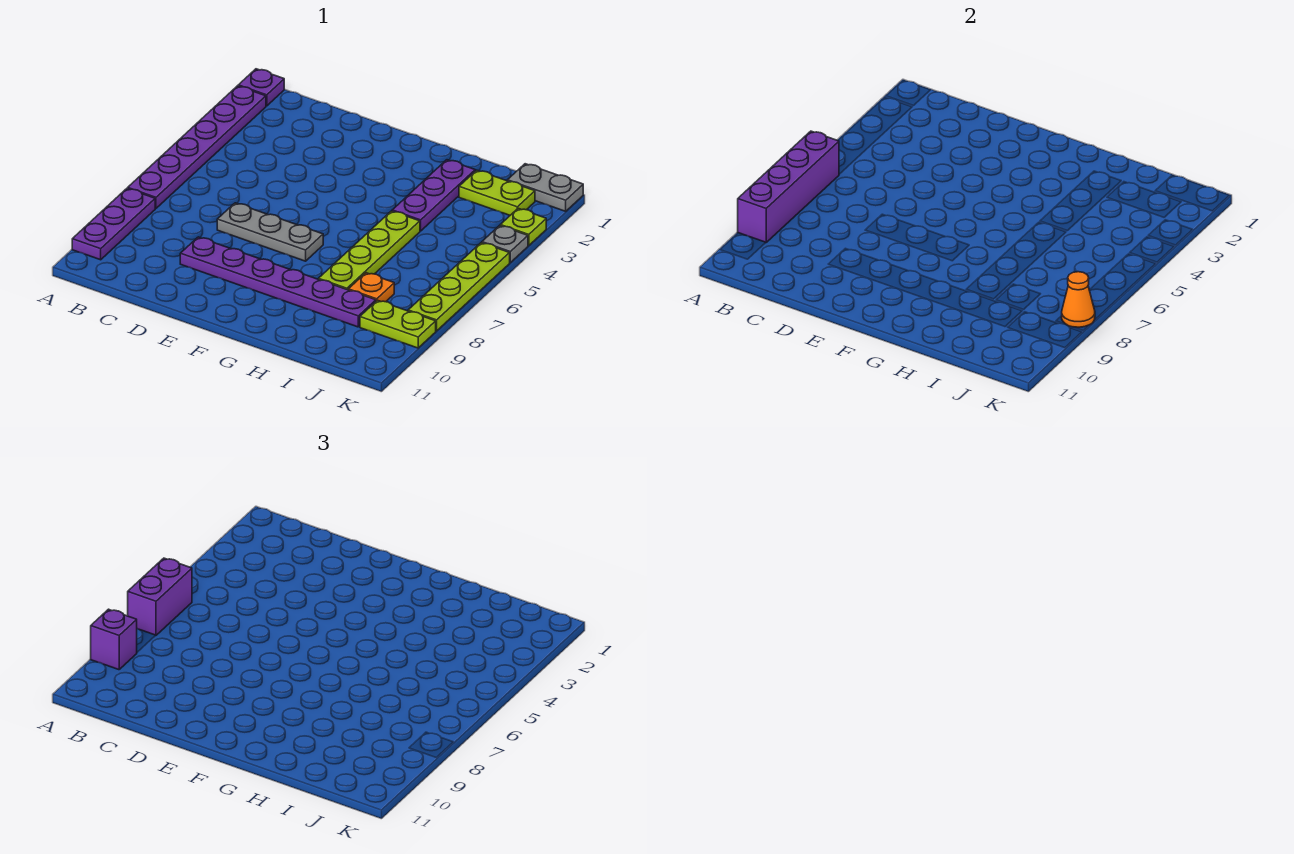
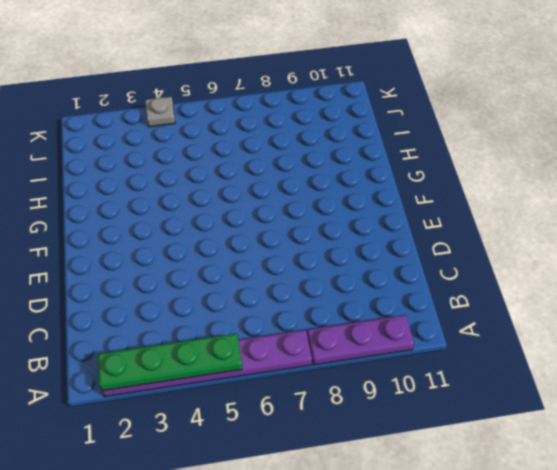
green plate A2:A5 level 2 -> none
none -> purple plate A1 level 1
none -> grey plate D7:F7 level 1
none -> purple plate D9:I9 level 1

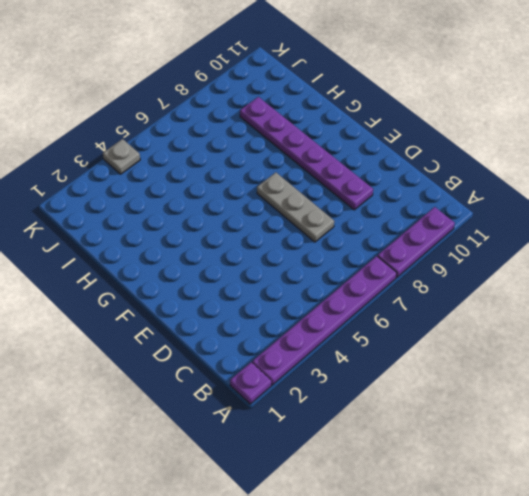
none -> purple plate H2:H4 level 1
none -> lime plate H5:H8 level 1
none -> lime plate I2:J2 level 1

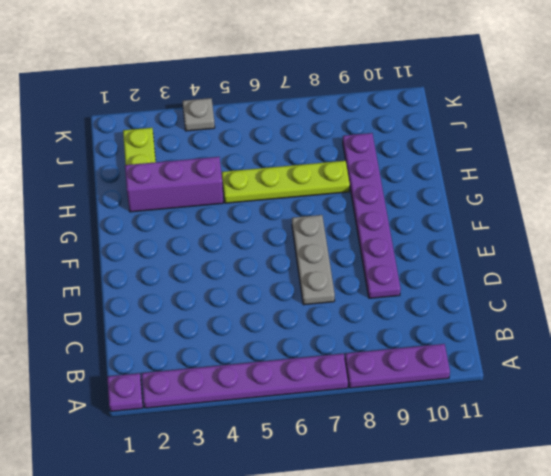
purple brick H2:H4 level 1 -> purple plate H2:H4 level 1
none -> orange plate I8 level 1
none -> grey plate J1:K1 level 1
none -> lime plate J9:K9 level 1

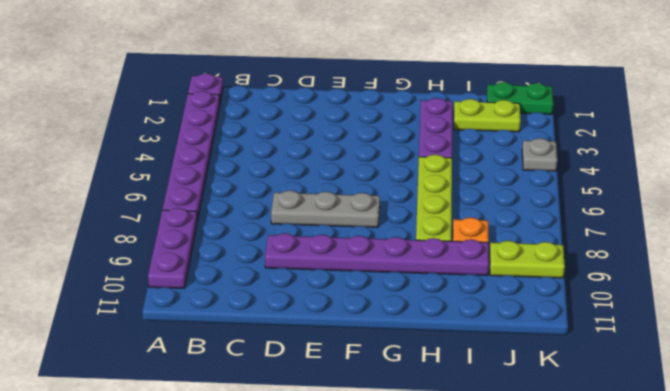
green plate J1:K1 level 1 -> grey plate J1:K1 level 1
none -> lime plate K3 level 1
none -> lime plate K5:K8 level 1
none -> purple brick A6:A9 level 2

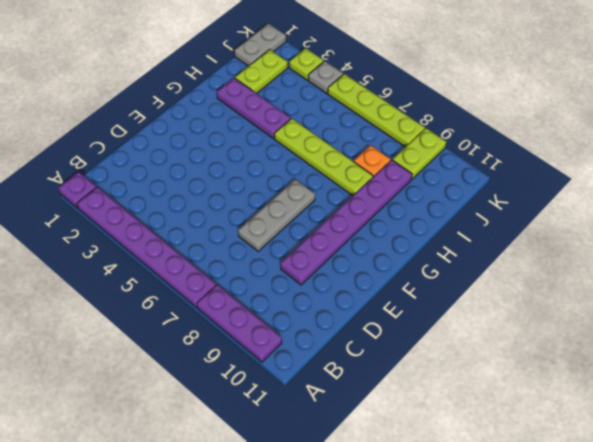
none -> purple brick A6:A9 level 2
none -> orange cone K8 level 2
none -> purple brick A6:A7 level 3

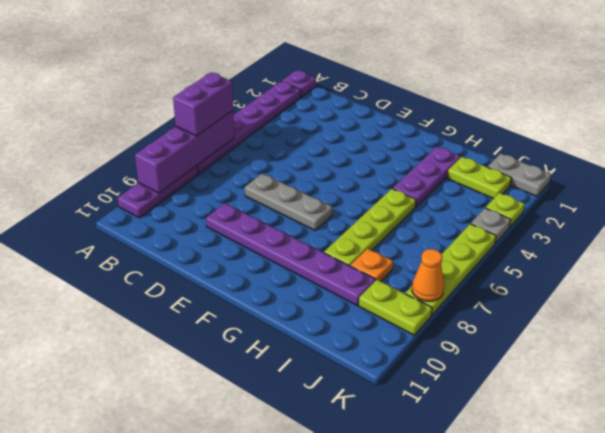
none -> purple brick A9 level 3

